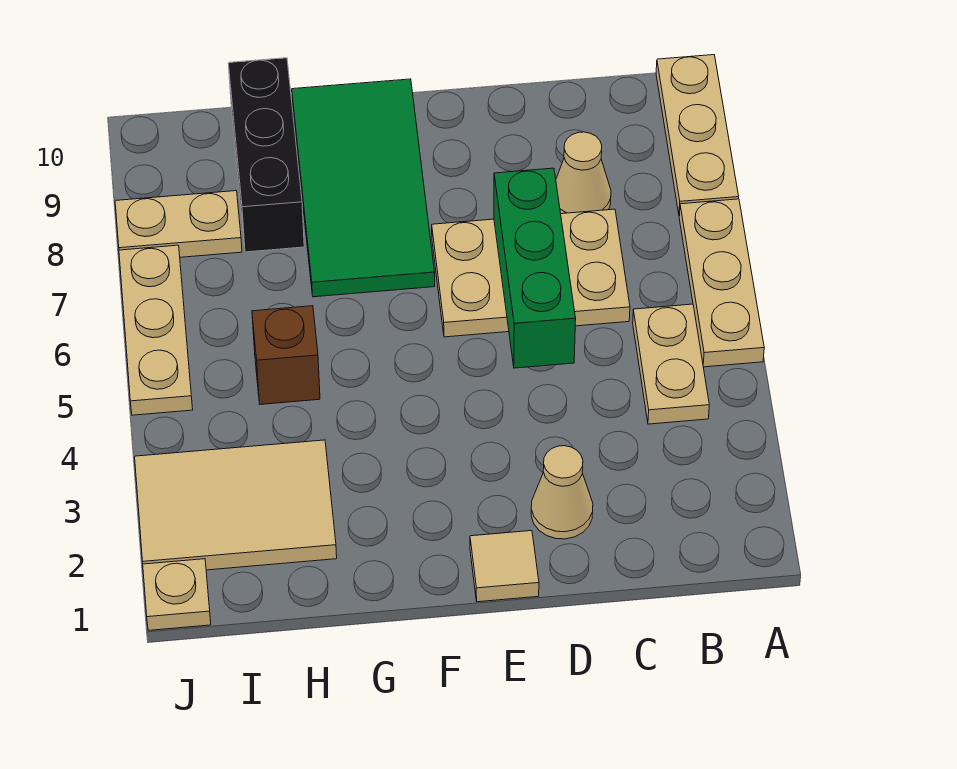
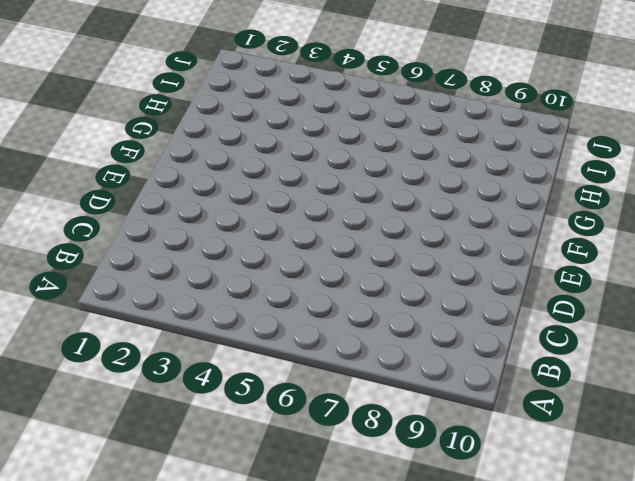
none -> tan plate A5:A7 level 1
none -> tan plate A8:A10 level 1
none -> tan plate B4:B5 level 1

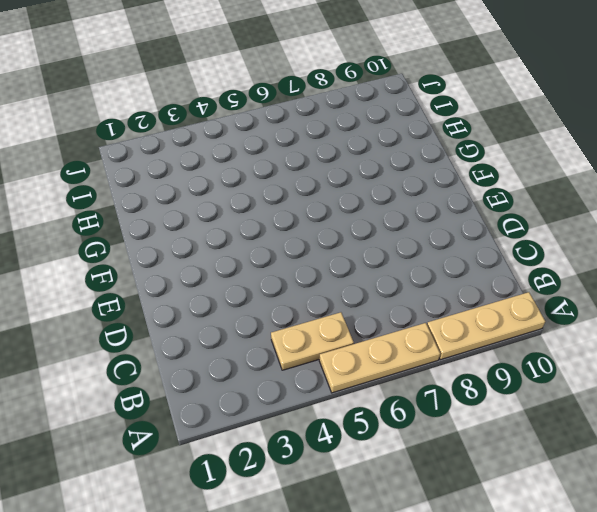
none -> tan plate C6:E7 level 1
none -> tan cone C8 level 1
none -> tan cone D2 level 1

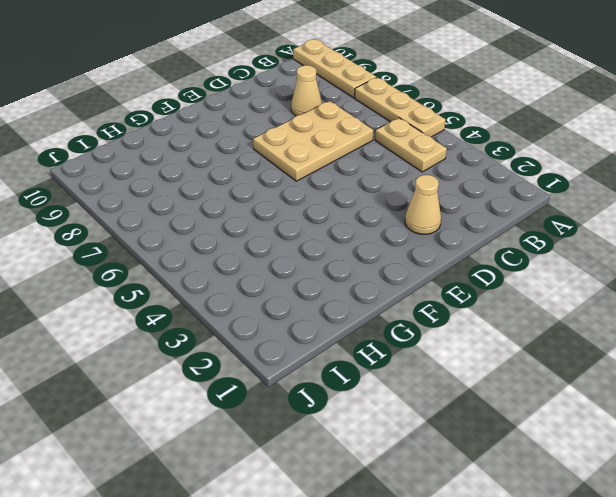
none -> tan tile E1 level 1
none -> green tile F7:G10 level 1
none -> tan tile H2:J3 level 1

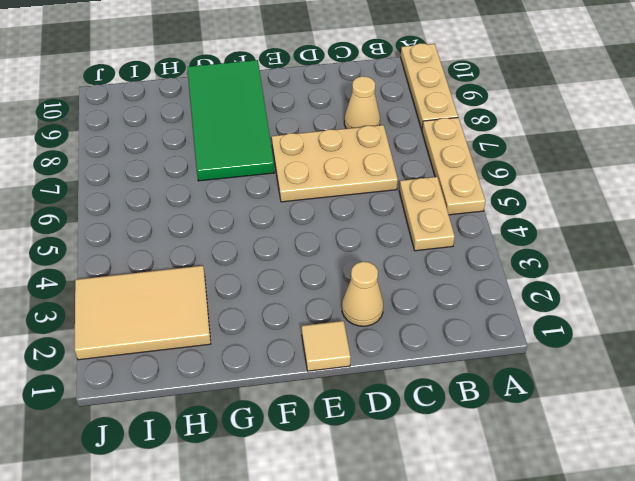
none -> brown brick H5 level 1
none -> black brick H8:H10 level 1
none -> tan plate I8:J8 level 1

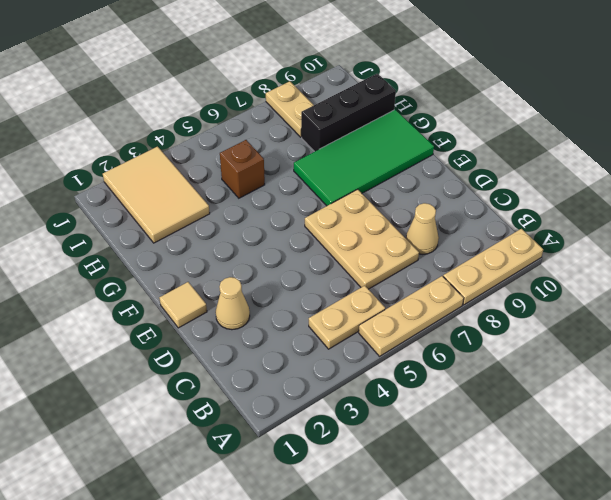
none -> tan plate J1 level 1
none -> tan plate J5:J7 level 1
none -> green brick D5:D7 level 2

